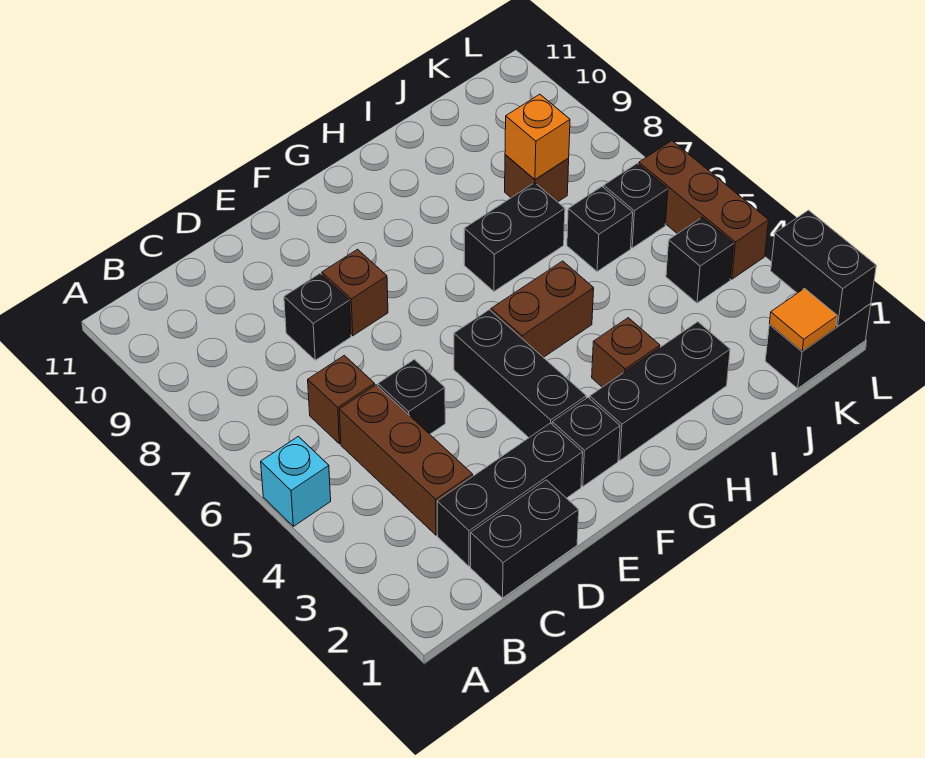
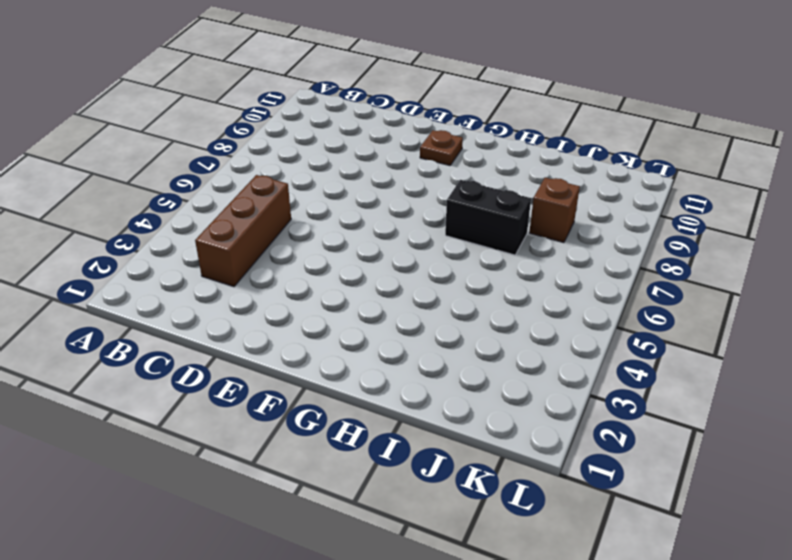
brown plate F10 level 1 -> none
none -> cyan brick A5 level 1
none -> black brick C1:D1 level 1
none -> black brick C2:E2 level 1

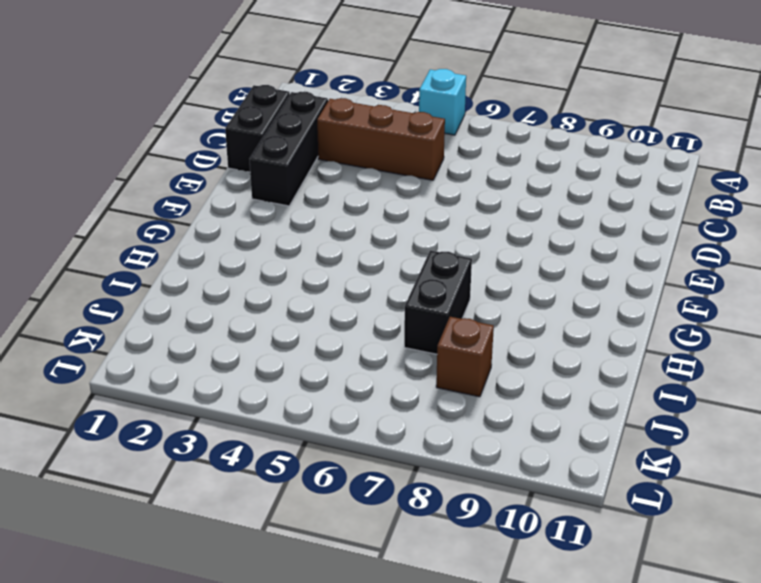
none -> brown brick C6 level 1
none -> black brick D5 level 1
none -> black brick D8 level 1

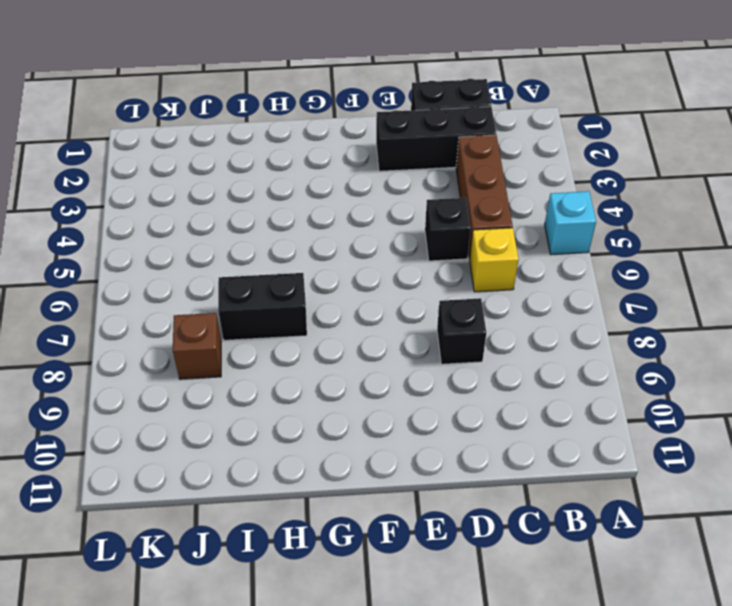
yellow brick C6 level 1 -> brown brick C6 level 1
none -> brown brick E8 level 1
none -> black brick F2 level 1
none -> black brick F3:F5 level 1

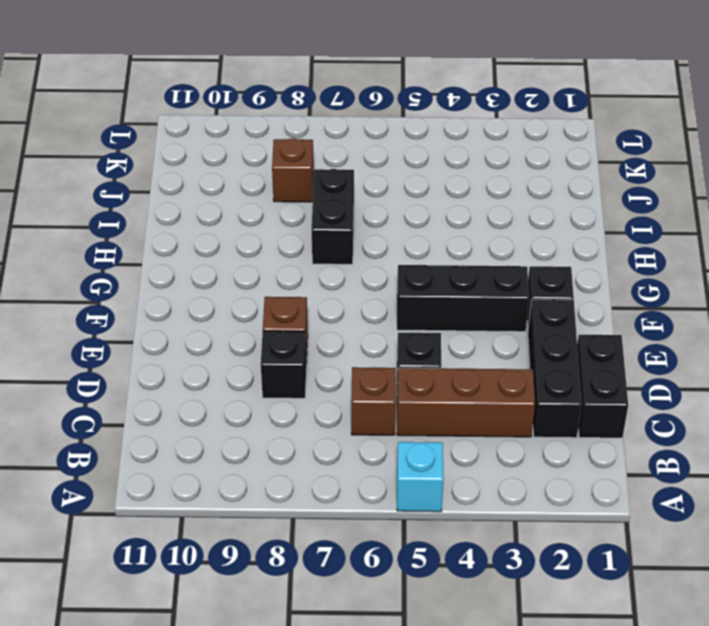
none -> black brick G2:I2 level 1
none -> brown brick G5:H5 level 1
none -> brown brick H3 level 1

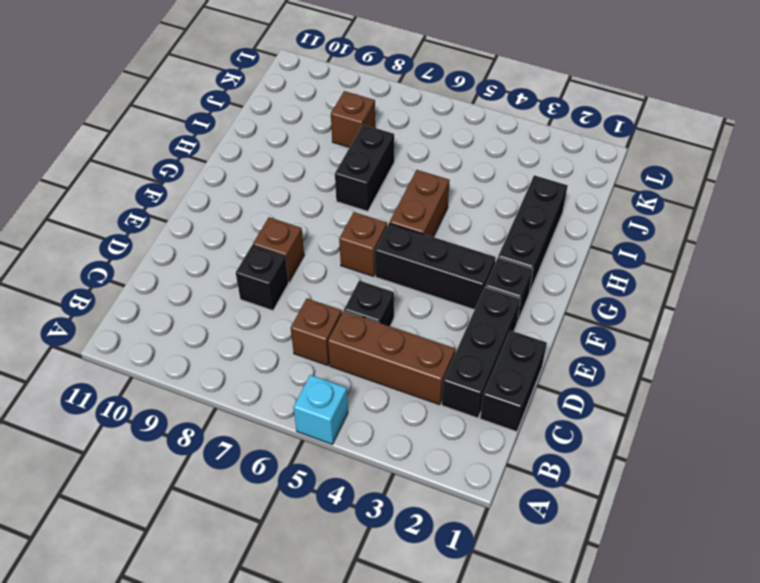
brown brick F6 level 1 -> brown brick H3 level 1
none -> black brick J6 level 1
none -> black brick K1:L1 level 1
none -> black brick K4 level 1

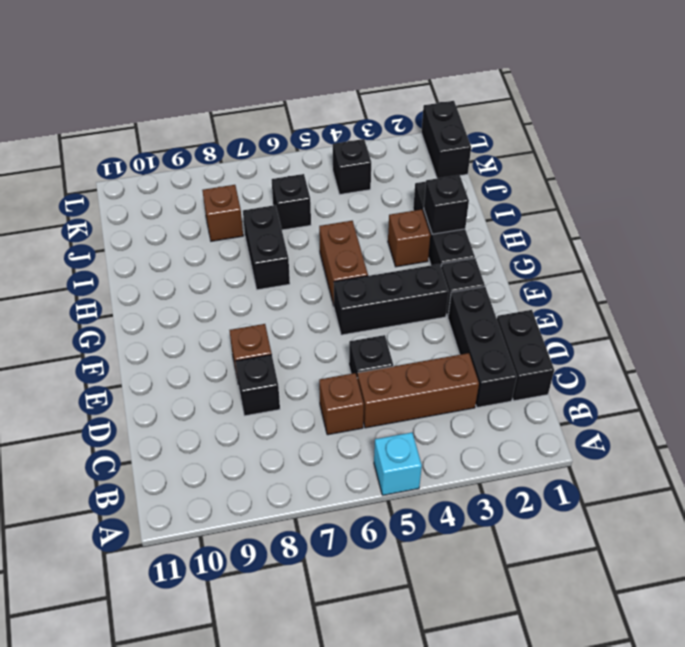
black brick H2 level 2 -> black brick K6 level 1
none -> brown brick L4:L6 level 1
none -> orange brick J8 level 2
none -> orange tile K1 level 2

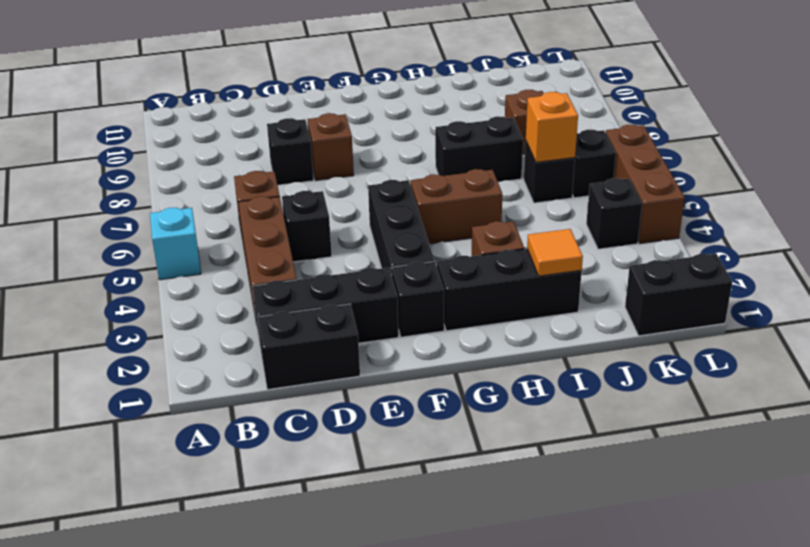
orange tile I2 level 2 -> orange tile K1 level 2
orange brick J6 level 2 -> orange brick J8 level 2
none -> black brick L1:L2 level 2

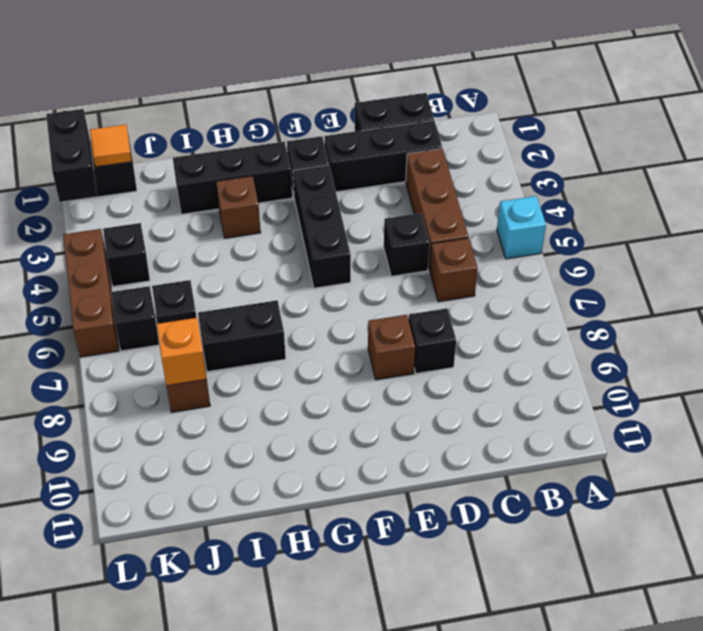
none -> brown brick G5:H5 level 1

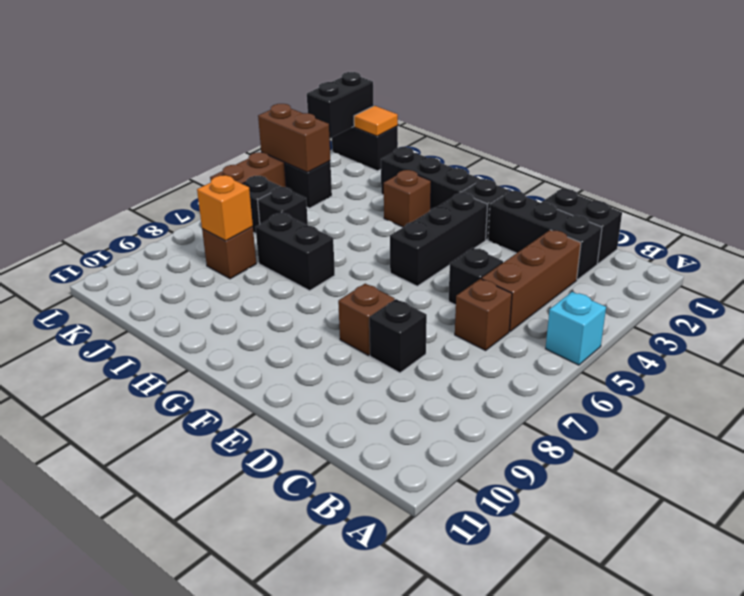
brown brick K4:L4 level 2 -> brown brick G5:H5 level 1

